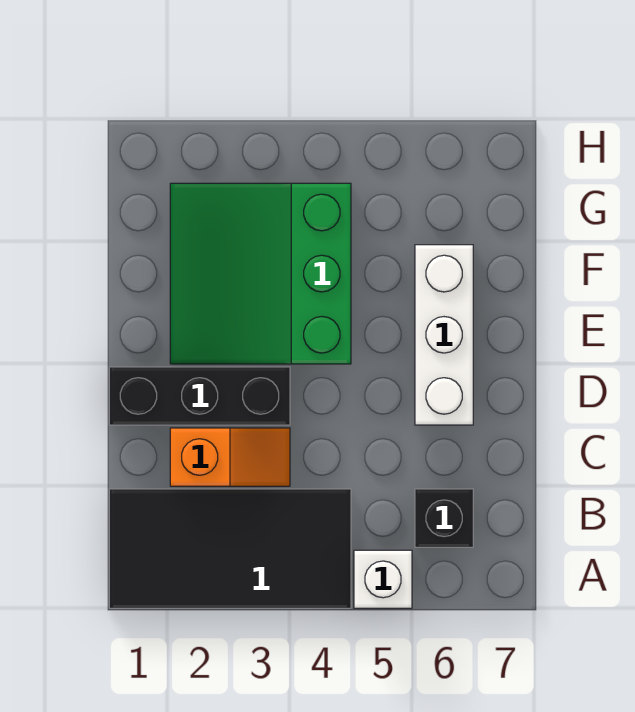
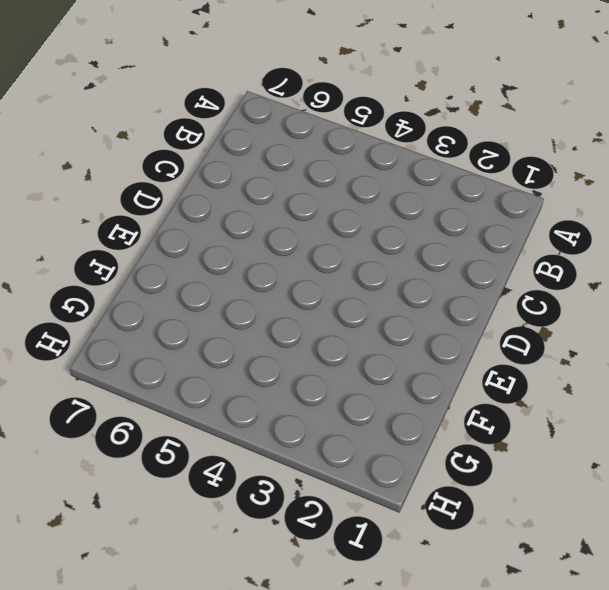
none -> black tile A1:B4 level 1
none -> white brick A5 level 1

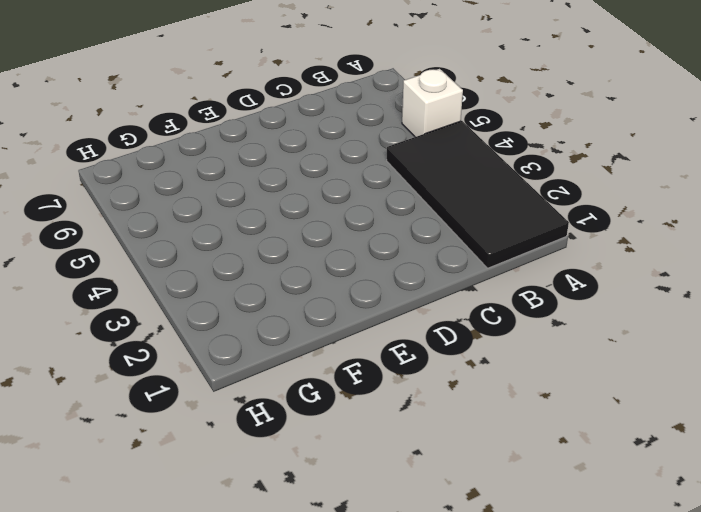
none -> black brick B6 level 1
none -> orange slope C2:C3 level 1 top 2

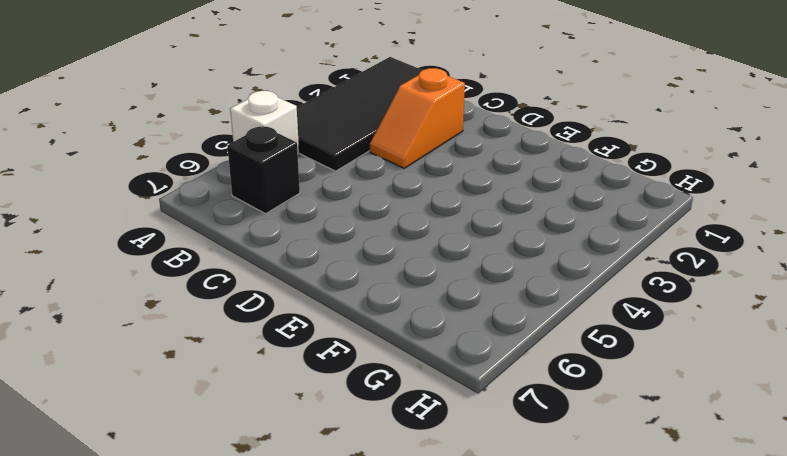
none -> black brick D1:D3 level 1
none -> white brick D6:F6 level 1

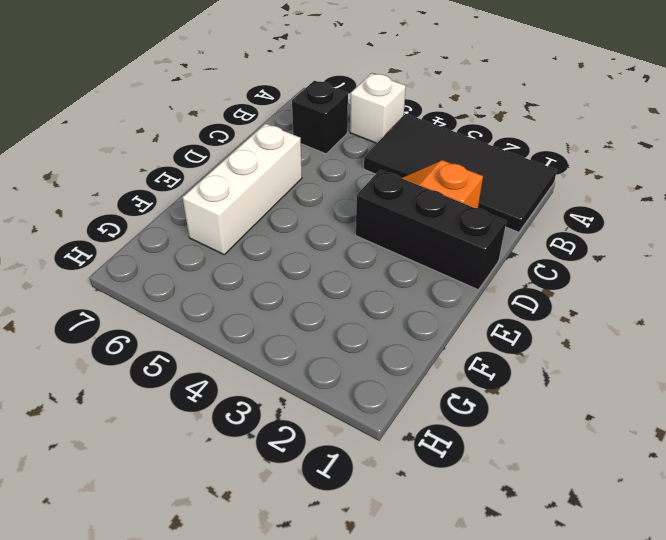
none -> green slope E2:G4 level 1 top 4

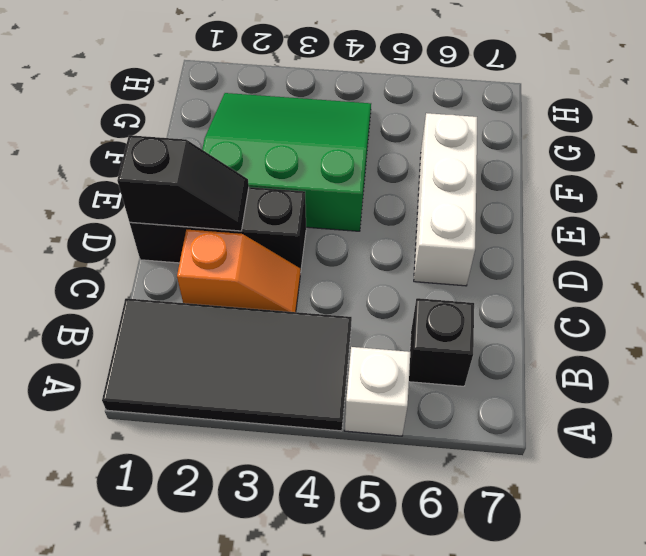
black slope D1:D2 level 2 top 1 -> none
green slope E2:G4 level 1 top E -> green slope E2:G4 level 1 top 4

